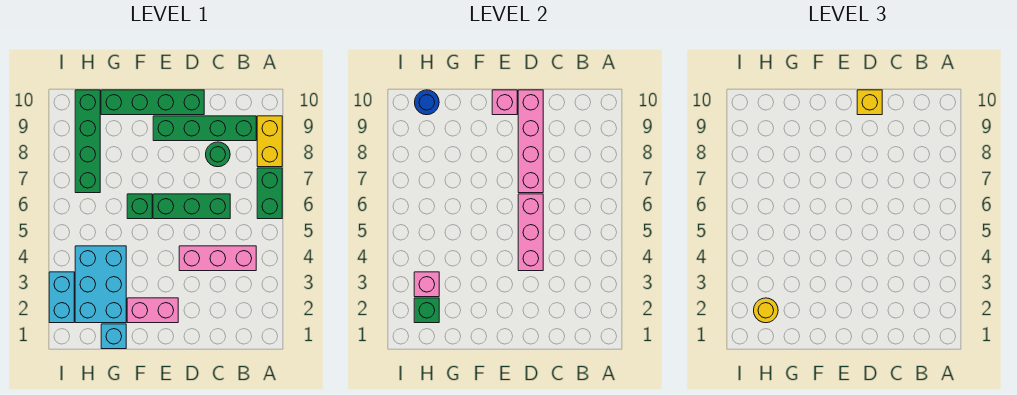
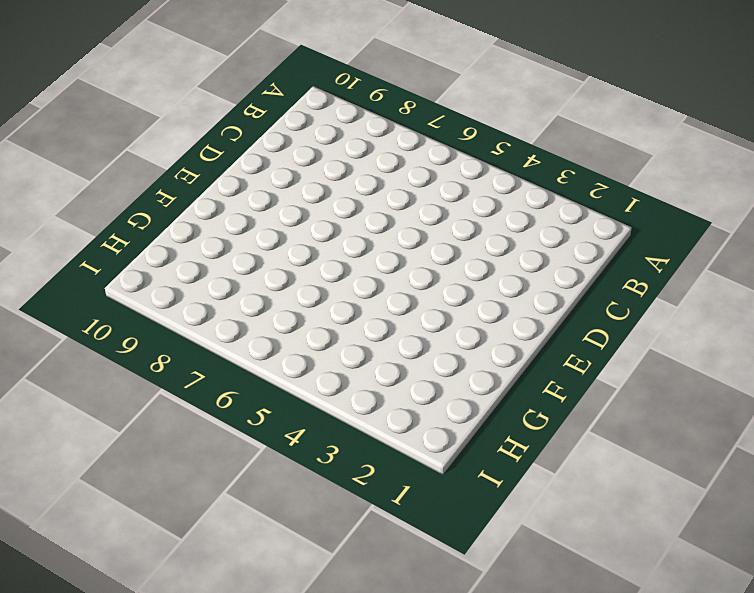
none -> green brick A6:A7 level 1
none -> yellow brick A8:A9 level 1
none -> pink brick B4:D4 level 1

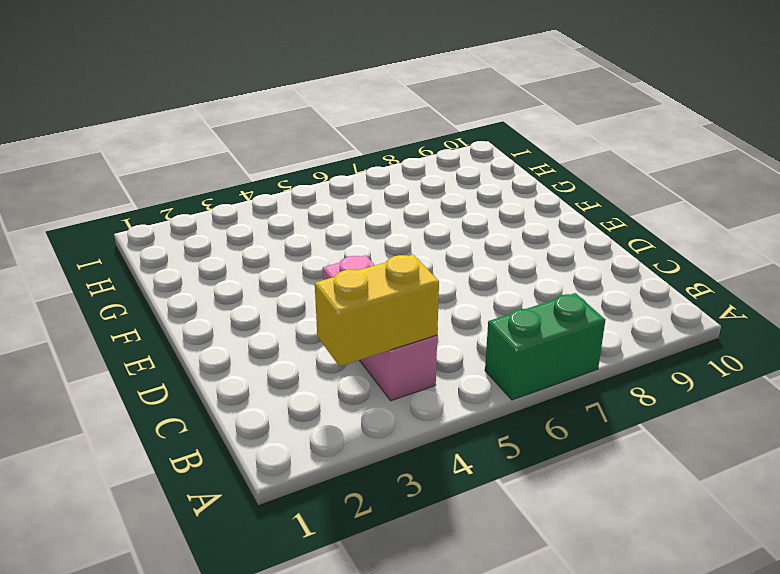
yellow brick B3:B4 level 2 -> yellow brick A8:A9 level 1
none -> green brick B9:E9 level 1
none -> green brick C6:E6 level 1
none -> green round brick C8 level 1

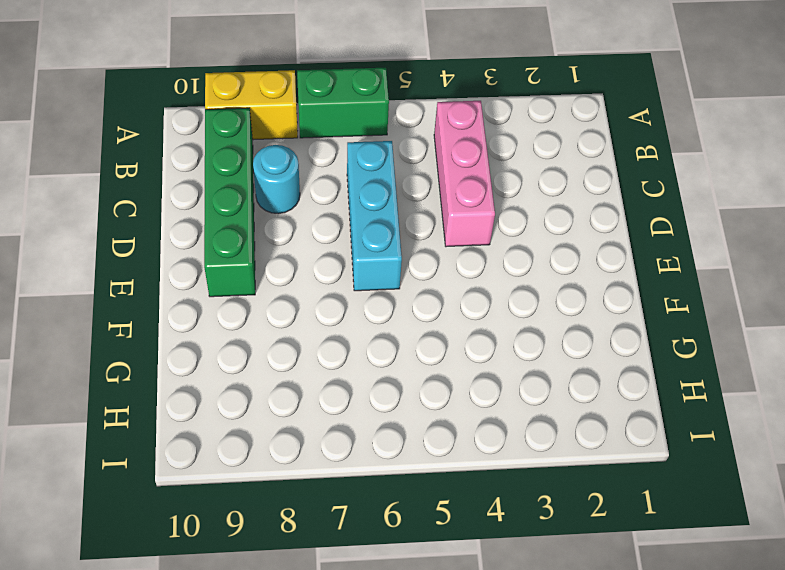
cyan brick C6:E6 level 1 -> green brick C6:E6 level 1
cyan round brick C8 level 1 -> green round brick C8 level 1
none -> green brick D10:G10 level 1
none -> pink brick E2:F2 level 1
none -> green brick F6 level 1

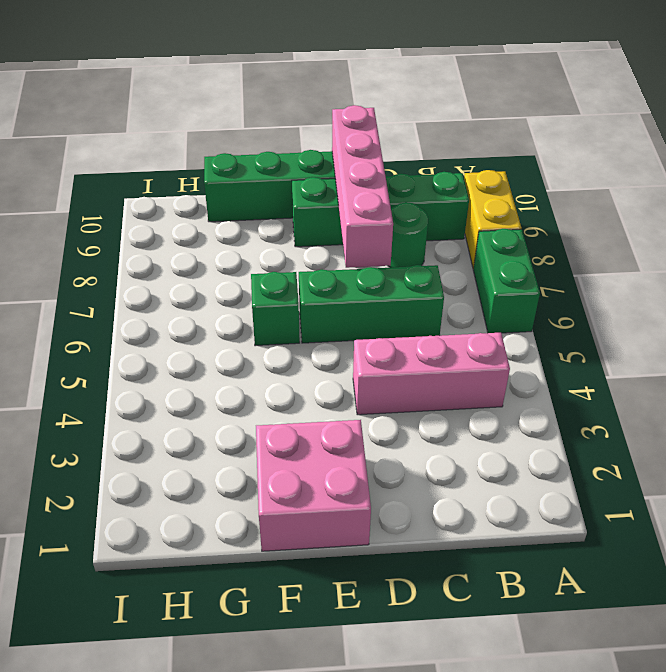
pink brick E1:F2 level 1 -> pink brick E2:F2 level 1
none -> cyan brick G1 level 1
none -> cyan brick G2:H4 level 1
none -> green brick H7:H10 level 1

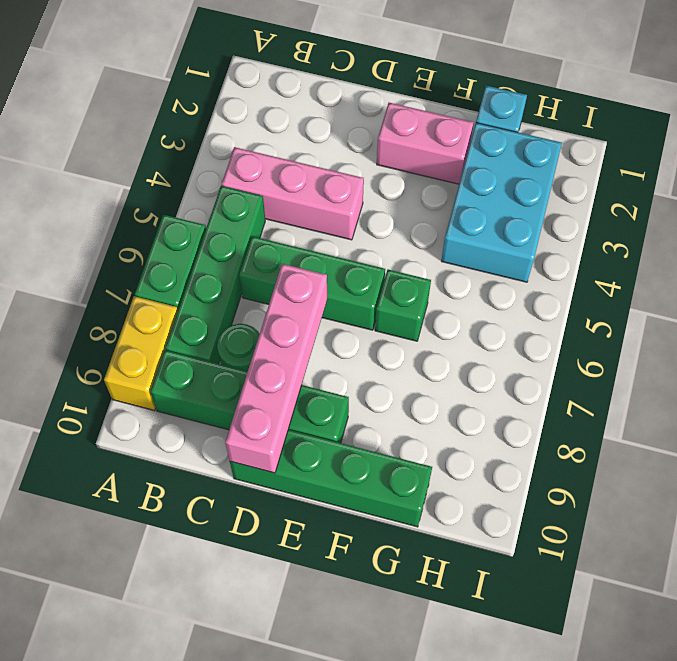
green brick B5:B8 level 1 -> green brick H7:H10 level 1
none -> cyan brick I2:I3 level 1
none -> pink brick D4:D6 level 2
none -> pink brick E10 level 2

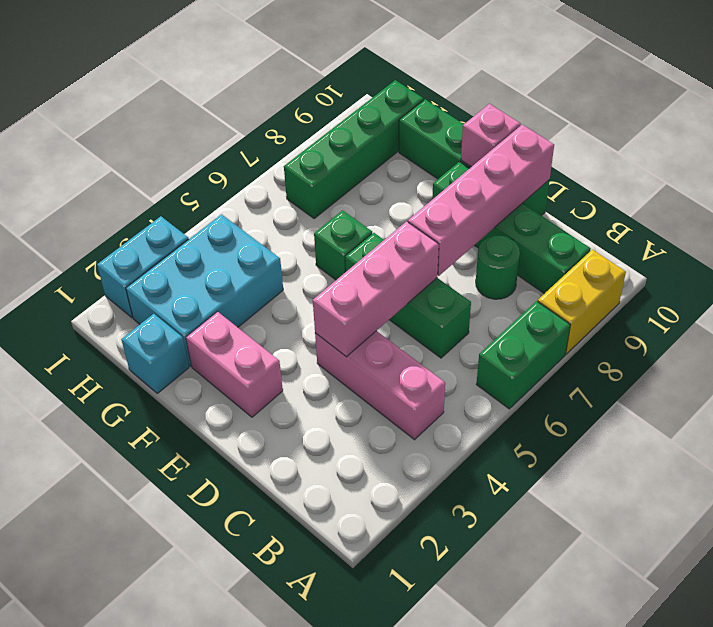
none -> green brick H2 level 2
none -> pink brick H3 level 2
none -> blue round brick H10 level 2

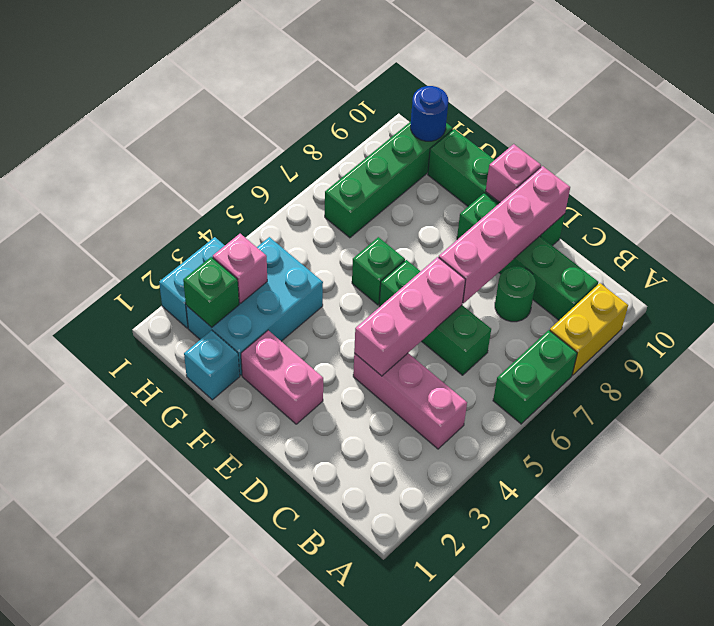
none -> yellow brick D10 level 3
none -> yellow round brick H2 level 3

